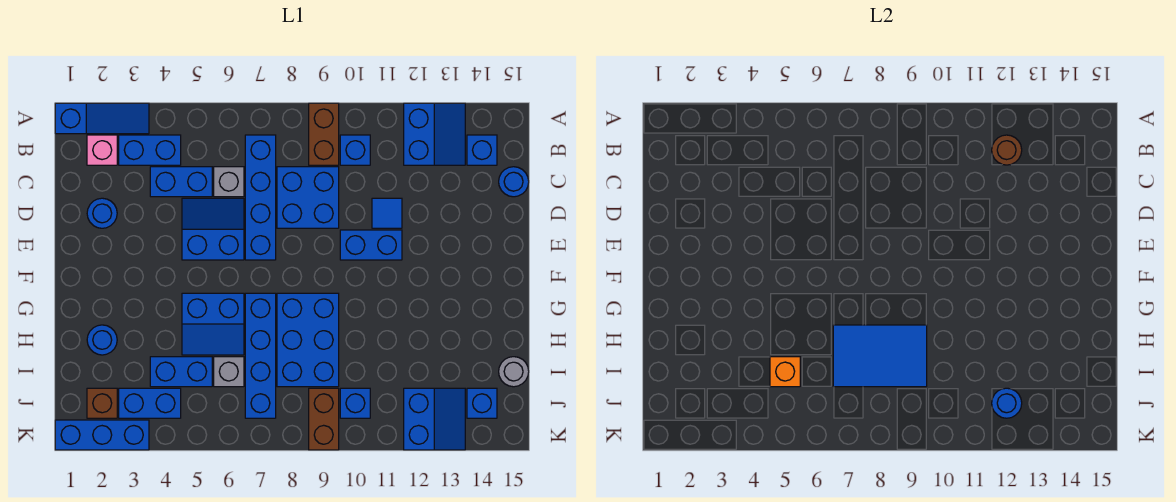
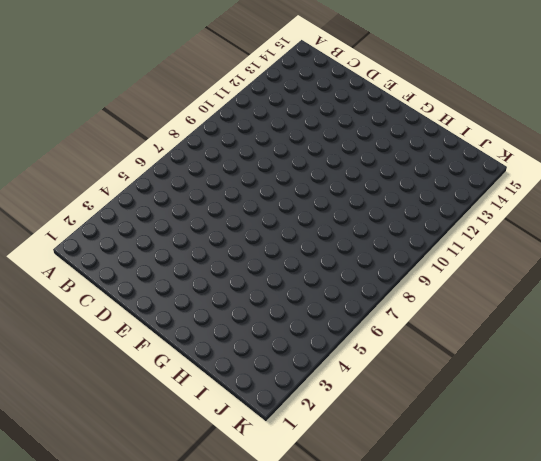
none -> blue slope A1:A3 level 1 top 1
none -> brown brick A9:B9 level 1
none -> blue slope A12:B13 level 1 top 12
none -> pink brick B2 level 1

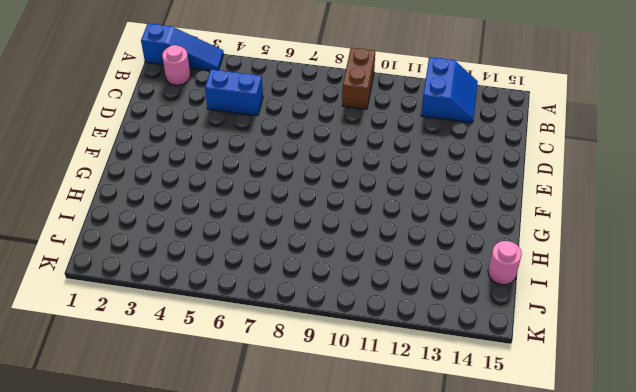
pink round brick B2 level 1 -> pink brick B2 level 1
pink round brick I15 level 1 -> grey round brick I15 level 1
none -> blue brick B3:B4 level 1
none -> blue brick B7:E7 level 1
none -> blue brick B10 level 1
none -> blue brick B14 level 1

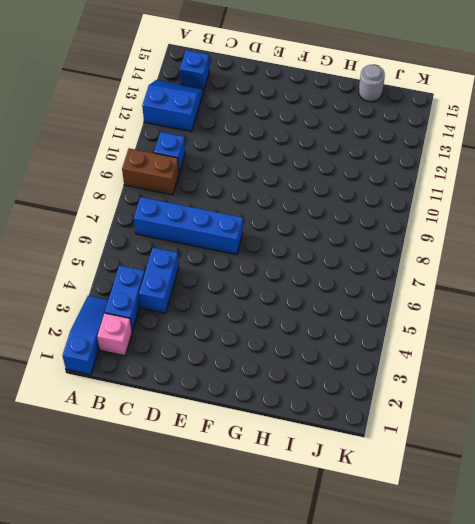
none -> grey brick C6 level 1
none -> blue brick C8:D9 level 1
none -> blue round brick C15 level 1
none -> blue round brick D2 level 1

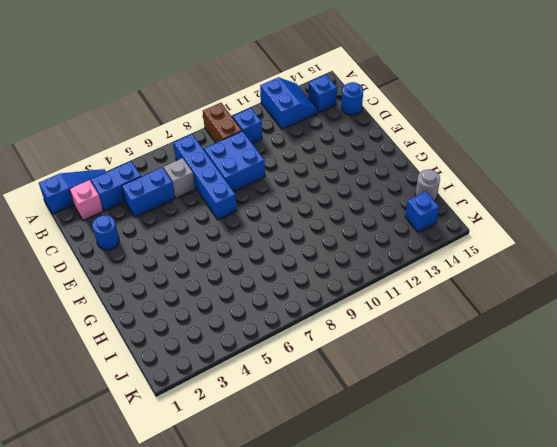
none -> blue slope D5:E6 level 1 top E
none -> blue tile D11 level 1
none -> blue brick E10:E11 level 1
none -> blue slope G5:H6 level 1 top G

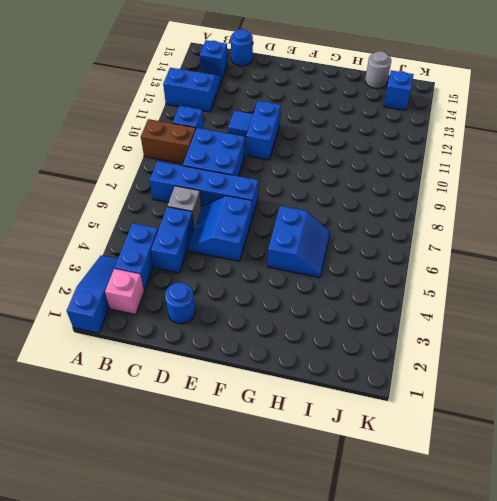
none -> blue brick G7:J7 level 1
none -> blue brick G8:I9 level 1
none -> blue round brick H2 level 1
none -> blue brick I4:I5 level 1

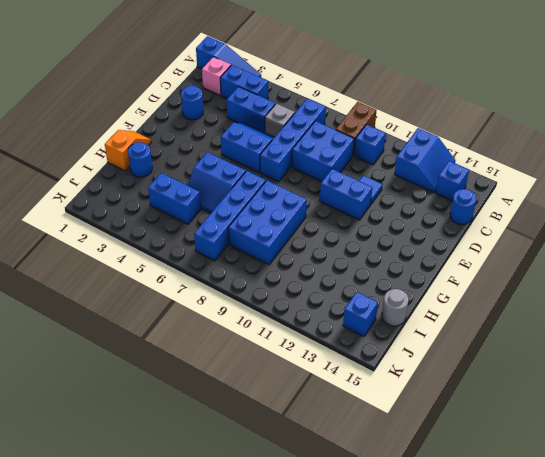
orange slope G1:H1 level 1 top H -> none
none -> grey brick I6 level 1
none -> brown brick J2 level 1
none -> blue brick J3:J4 level 1
none -> brown brick J9:K9 level 1

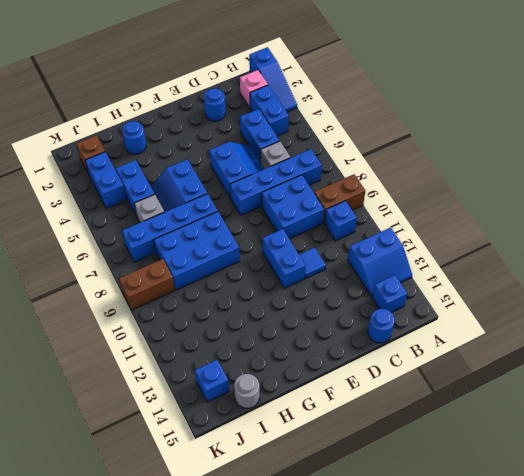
none -> blue brick J10 level 1
none -> blue slope J12:K13 level 1 top 12
none -> blue brick K1:K3 level 1
none -> brown round brick B12 level 2

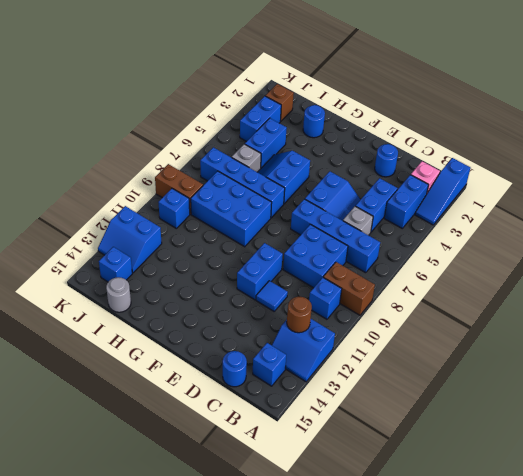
none -> blue brick K1:K3 level 1
none -> blue tile H7:I9 level 2
none -> orange brick I5 level 2
none -> blue round brick J12 level 2

